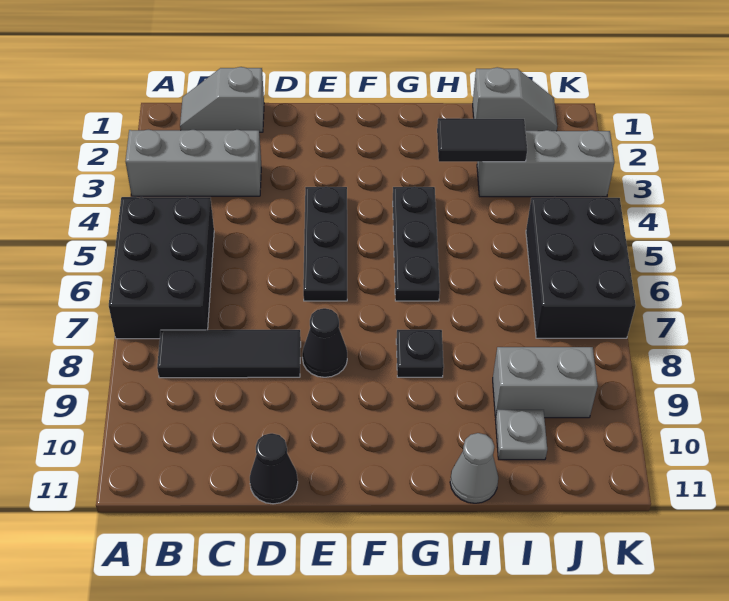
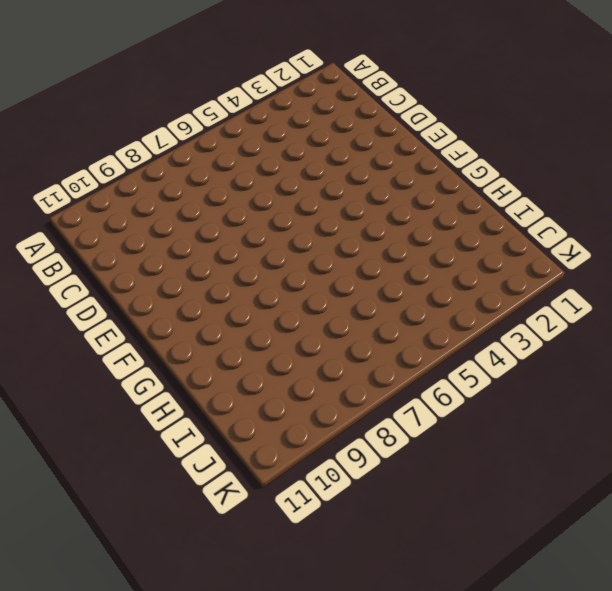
none -> grey brick A3:C3 level 1
none -> black brick A5:B7 level 1
none -> grey slope B1:C1 level 1 top C

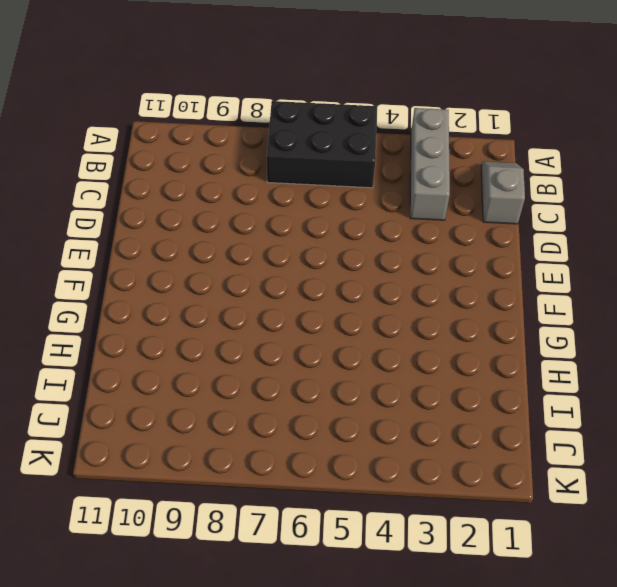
none -> black tile B8:D8 level 1
none -> black cone D11 level 1
none -> black plate E4:E6 level 1

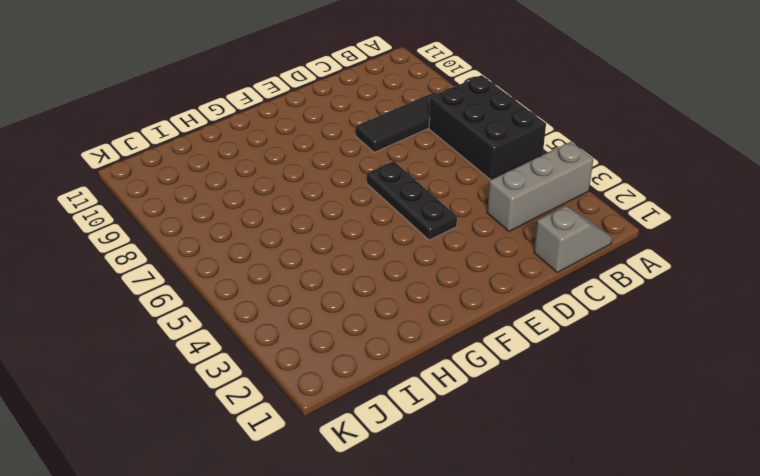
none -> black cone D11 level 1
none -> black cone E8 level 1
none -> black plate G4:G6 level 1

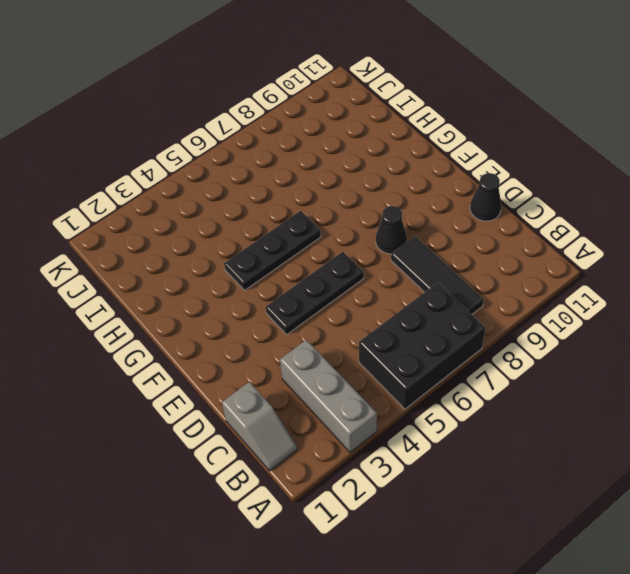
none -> black plate G8 level 1
none -> grey cone H11 level 1
none -> grey slope I1:J1 level 1 top I

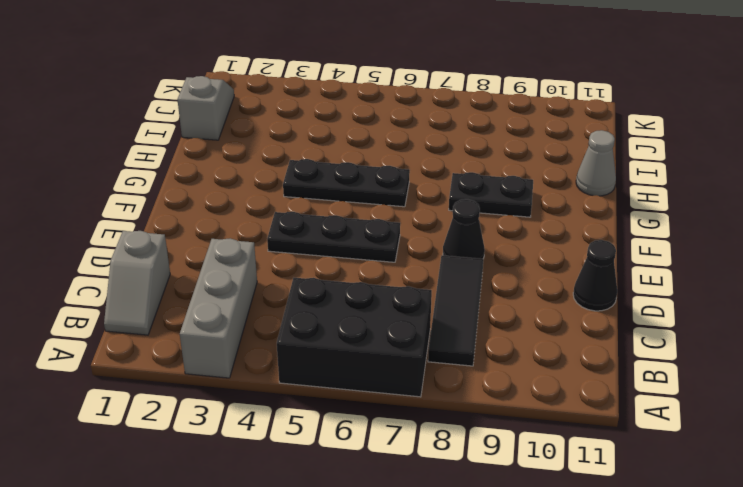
black plate G8:G9 level 1 -> black plate G8 level 1
none -> grey brick I3:K3 level 1
none -> grey brick I9:J9 level 1
none -> grey plate I10 level 1

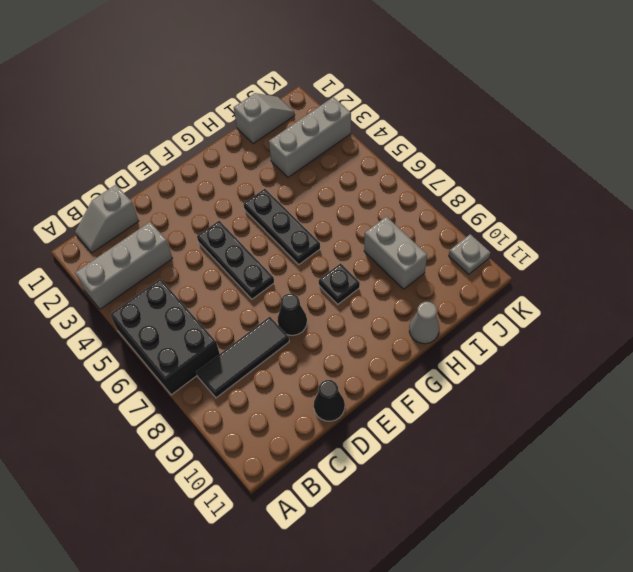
grey brick I8:I9 level 1 -> grey brick I9:J9 level 1
grey plate K10 level 1 -> grey plate I10 level 1
none -> black brick J5:K7 level 1
none -> black tile H3:I3 level 2

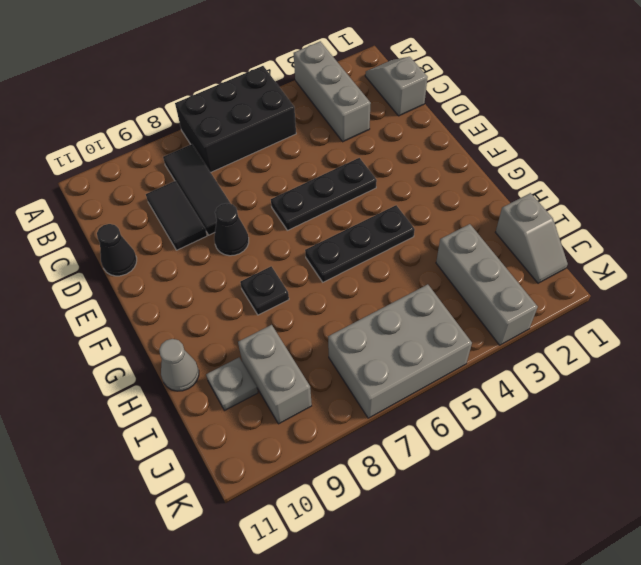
black tile C9:D9 level 1 -> black tile H3:I3 level 2
grey brick J5:K7 level 1 -> black brick J5:K7 level 1

